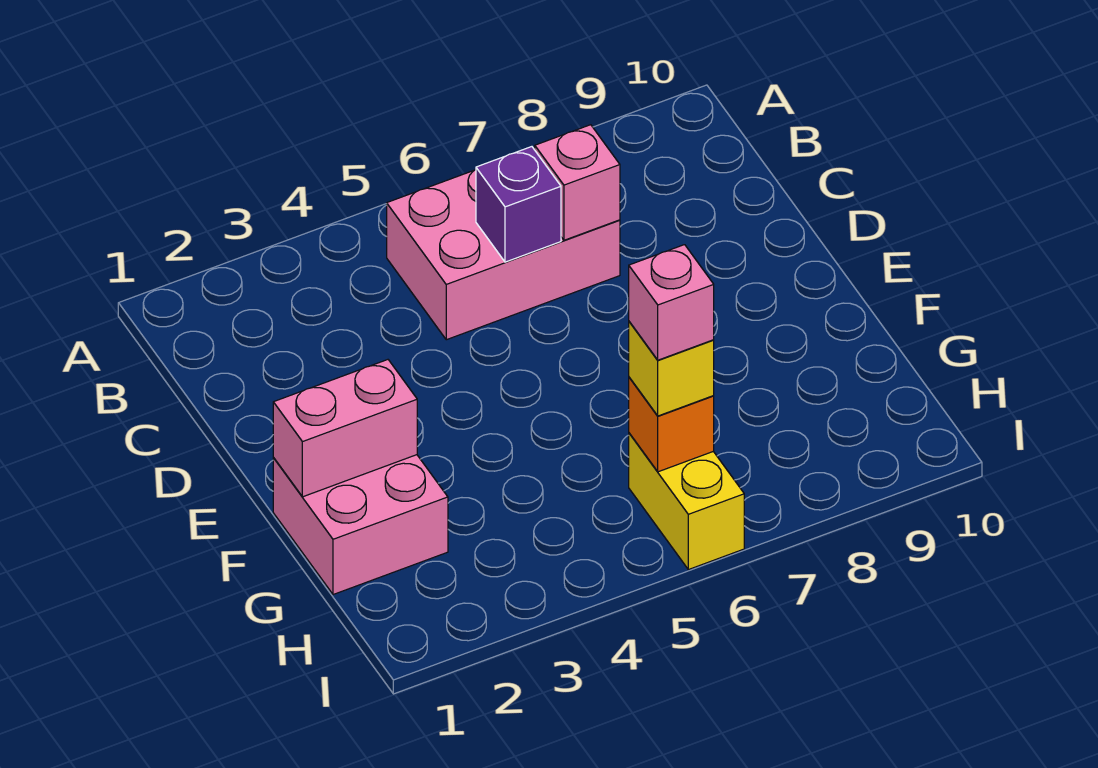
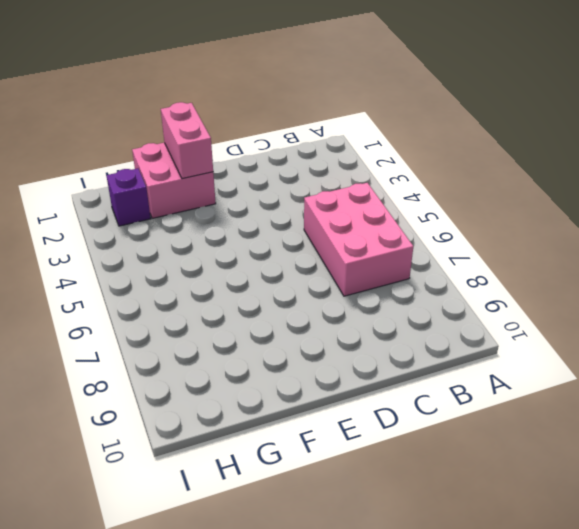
purple brick H2 level 1 -> purple brick C6 level 2
none -> yellow brick H6:I6 level 1
none -> pink brick C7 level 2

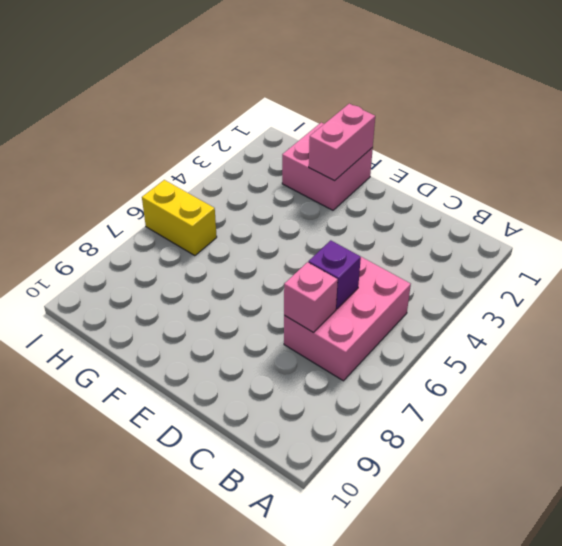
none -> orange brick H6 level 2
none -> yellow brick H6 level 3

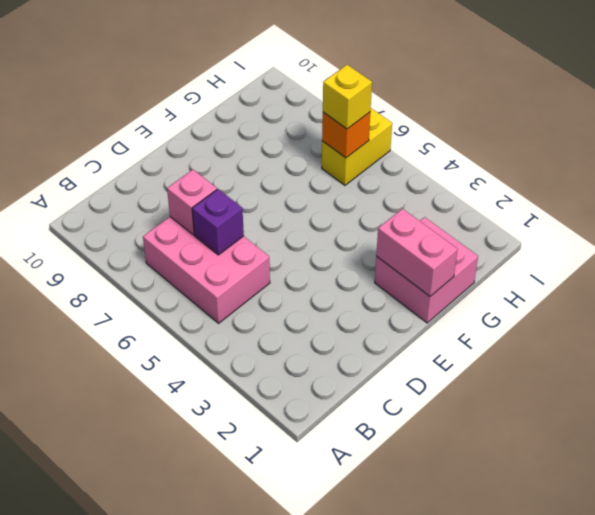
none -> pink brick H6 level 4

